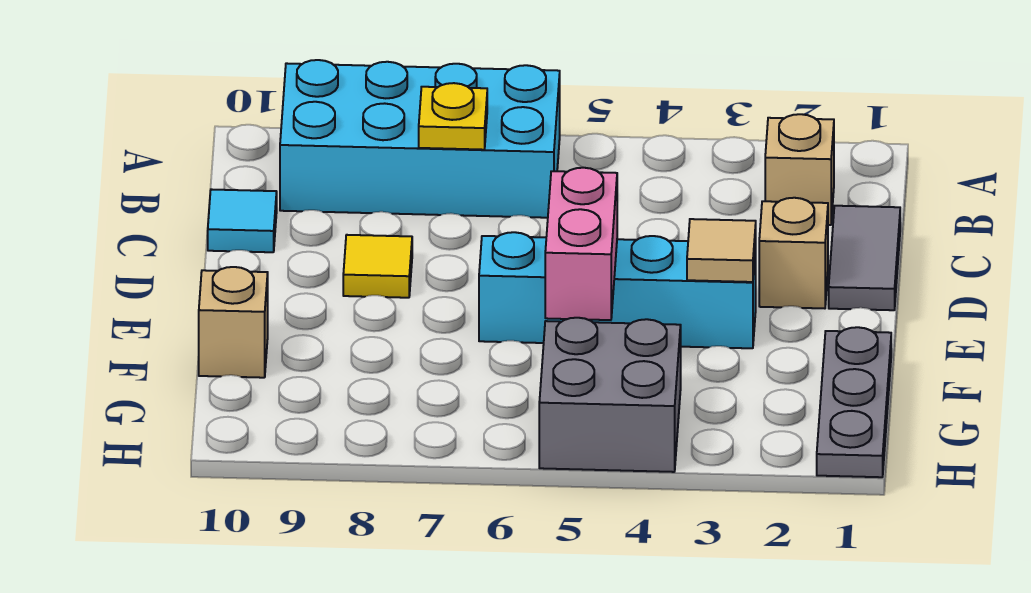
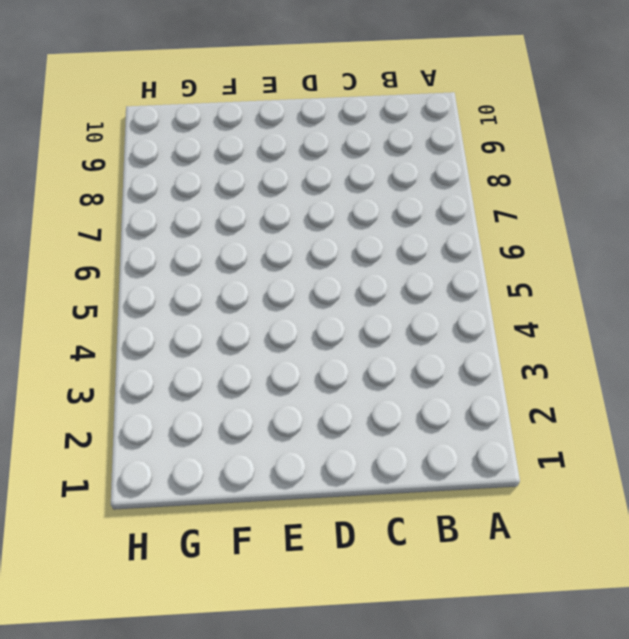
none -> cyan brick A6:B9 level 1
none -> tan brick B2 level 1
none -> grey tile C1:D1 level 1

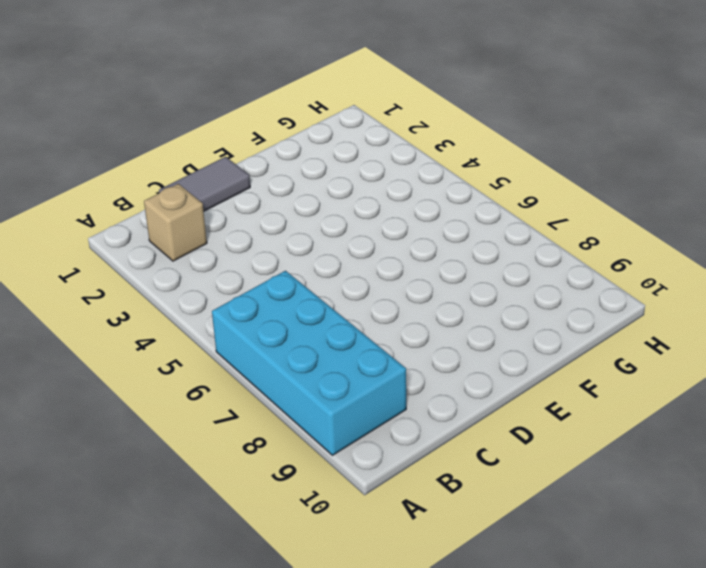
none -> cyan tile C10 level 1
none -> tan brick D2 level 1
none -> yellow tile D8 level 1

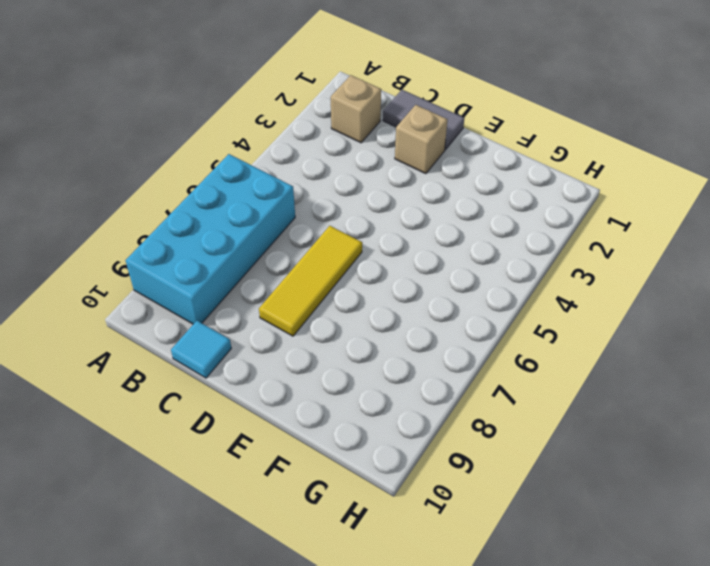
yellow tile D6:D8 level 1 -> yellow tile D8 level 1
none -> cyan brick E3:E6 level 1
none -> grey plate F1:H1 level 1
none -> tan brick F10 level 1

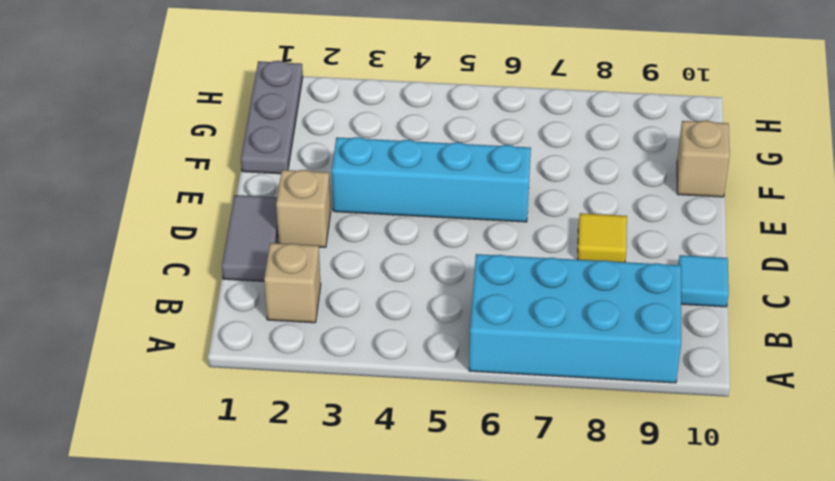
none -> grey brick G4:H5 level 1
none -> yellow plate B7 level 2
none -> tan tile E3 level 2

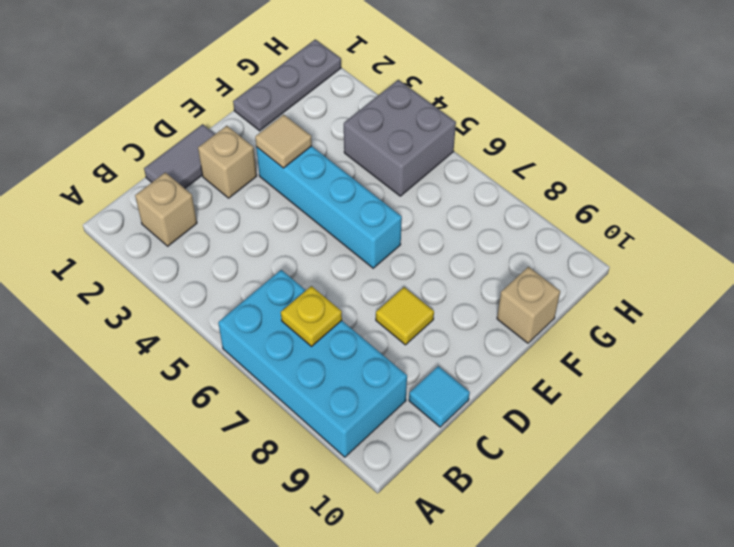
none -> pink brick E5:F5 level 2

